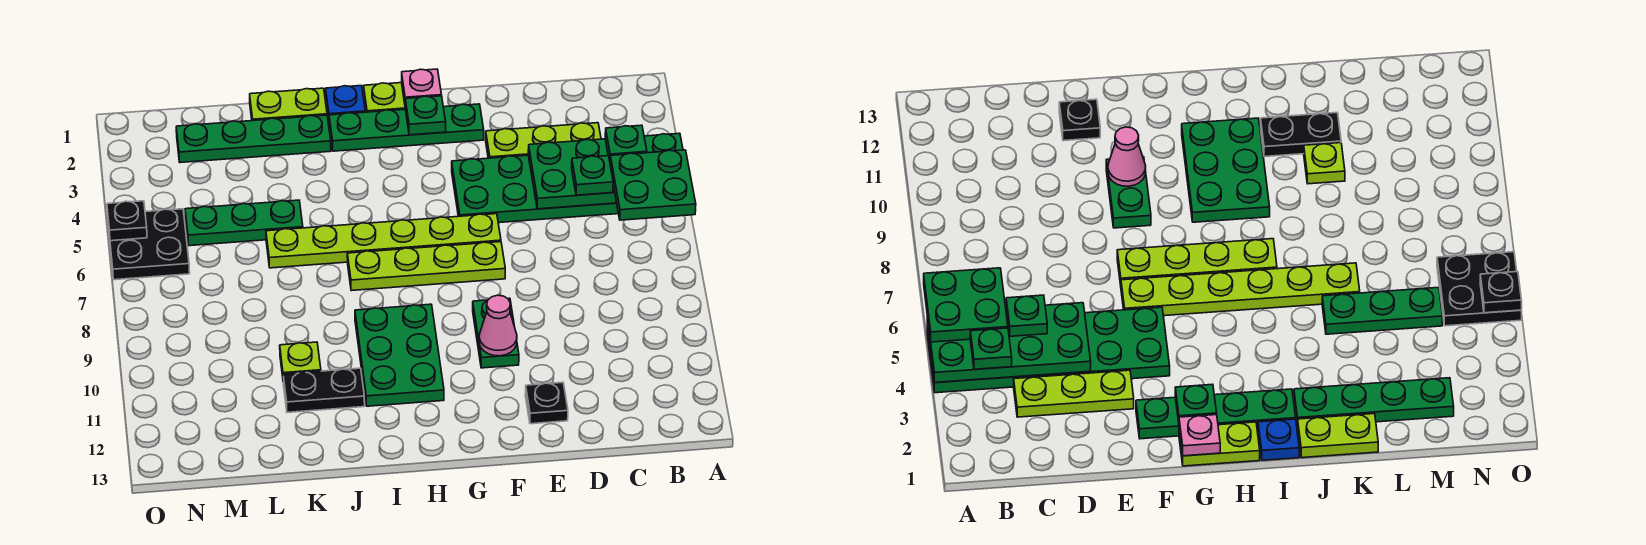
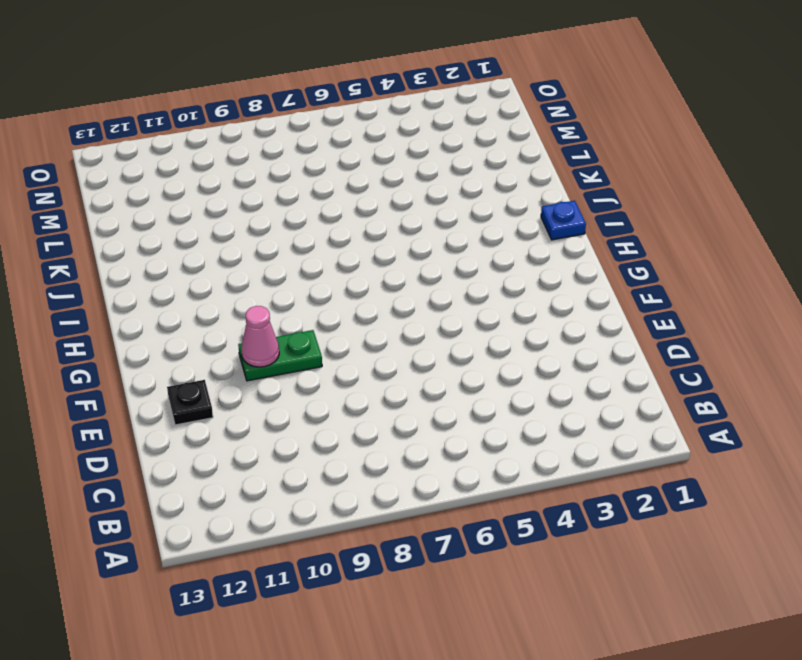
none -> green plate A4:F5 level 1
none -> lime plate C3:E3 level 1
none -> green plate F2:I2 level 1

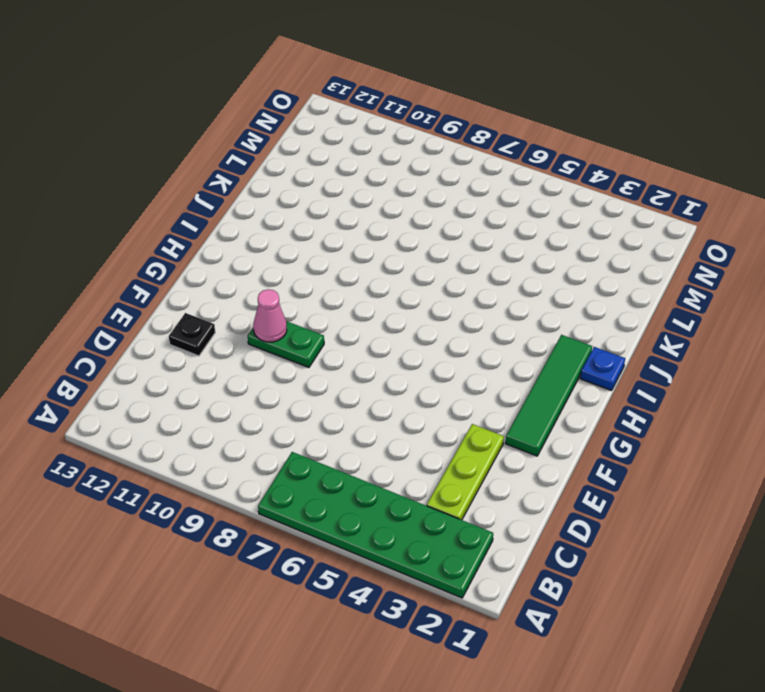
green plate A2:B7 level 1 -> green plate A4:F5 level 1
green tile F2:I2 level 1 -> green plate F2:I2 level 1
none -> lime plate F6:K6 level 1
none -> lime plate F7:I7 level 1
none -> lime plate G1:H1 level 1

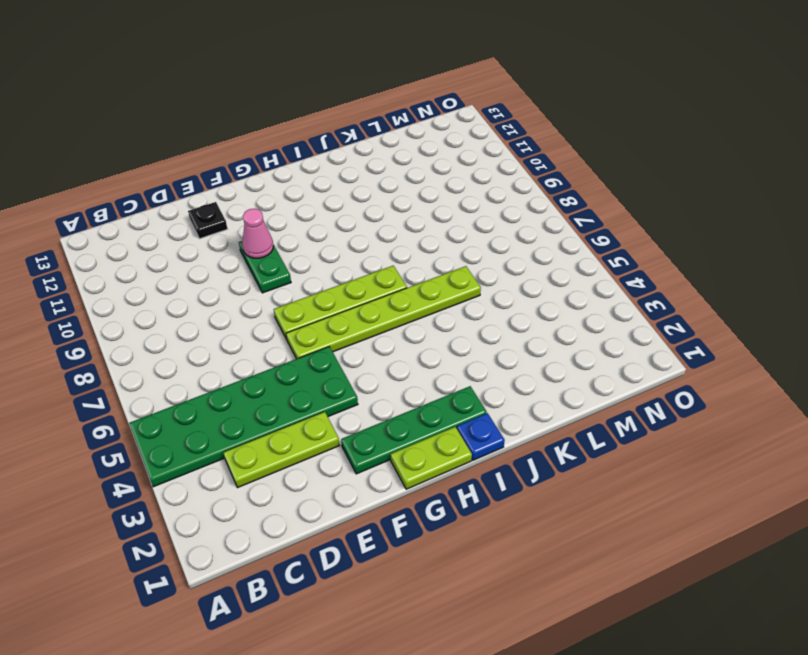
none -> green plate H9:I11 level 1
none -> lime plate J1:K1 level 1
none -> green plate J2:M2 level 1

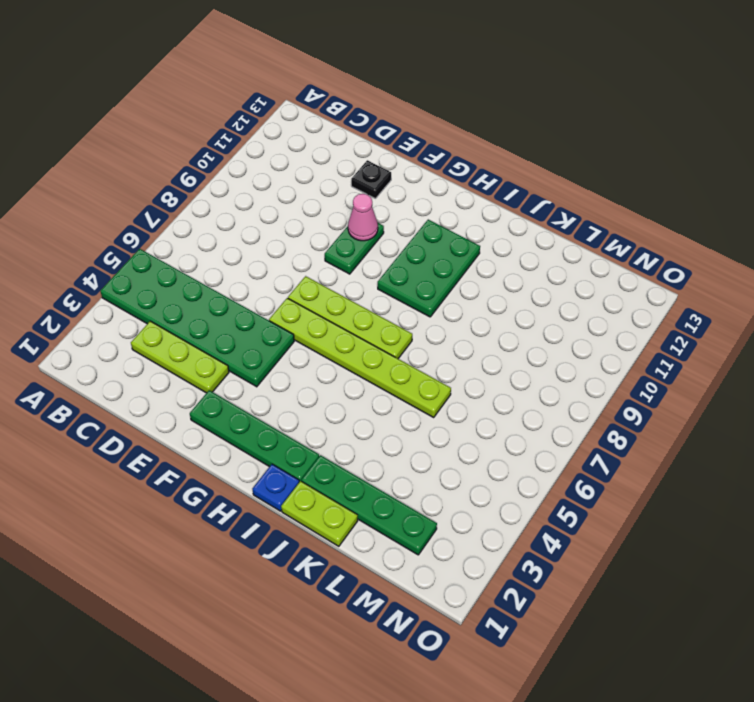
none -> lime plate G1:H1 level 1
none -> black plate J11:K11 level 1
none -> green plate K5:M5 level 1

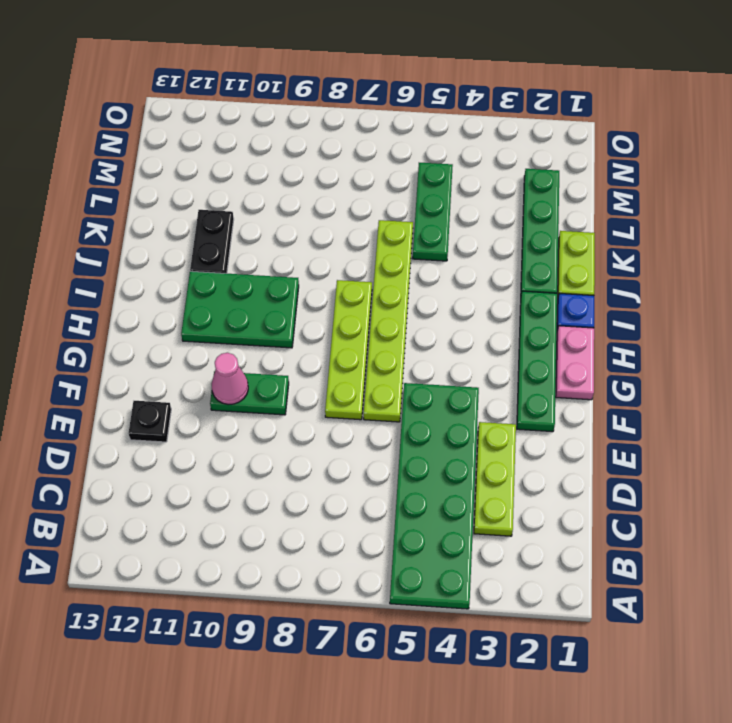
pink plate G1:H1 level 1 -> lime plate G1:H1 level 1
none -> lime plate K10 level 1
none -> black plate N5:O6 level 1
none -> green plate A4:D5 level 2

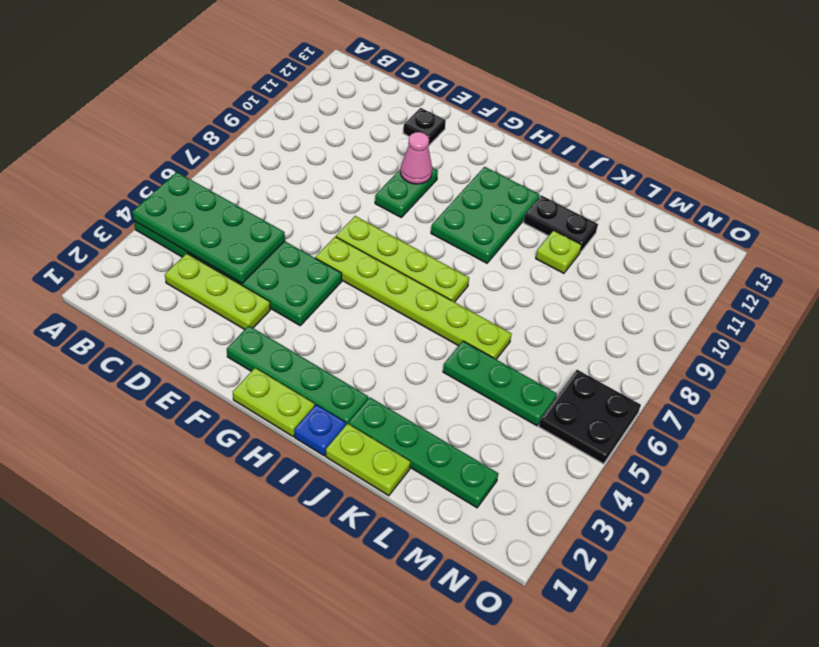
none -> pink plate G1 level 2
none -> green plate G2 level 2
none -> black plate O5 level 2

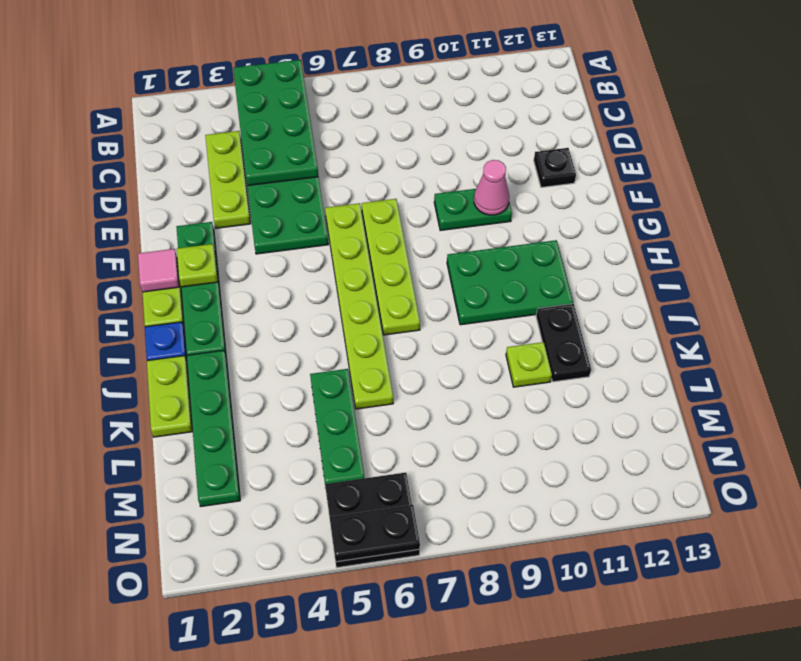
pink tile G1 level 2 -> pink plate G1 level 2
lime plate G2 level 2 -> green plate G2 level 2
black plate O5:O6 level 2 -> black plate O5 level 2
none -> green plate A5:B6 level 3
none -> green plate B4 level 3
none -> green plate C5 level 3

